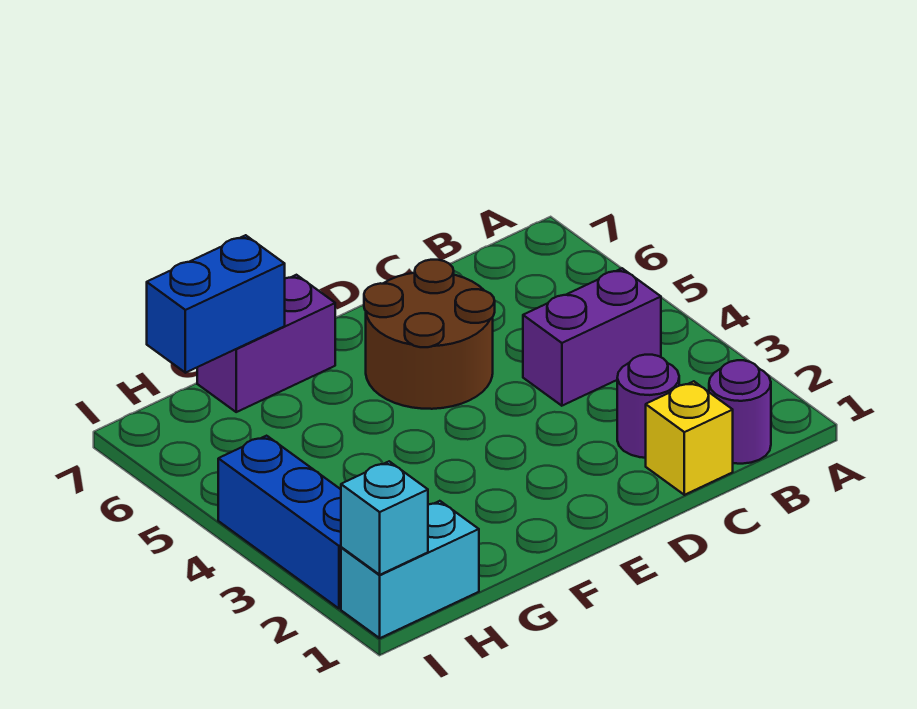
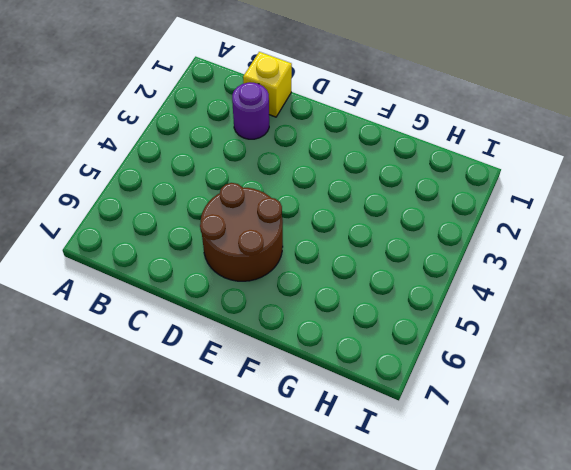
none -> purple round brick B1 level 1
none -> purple brick B4:C4 level 1

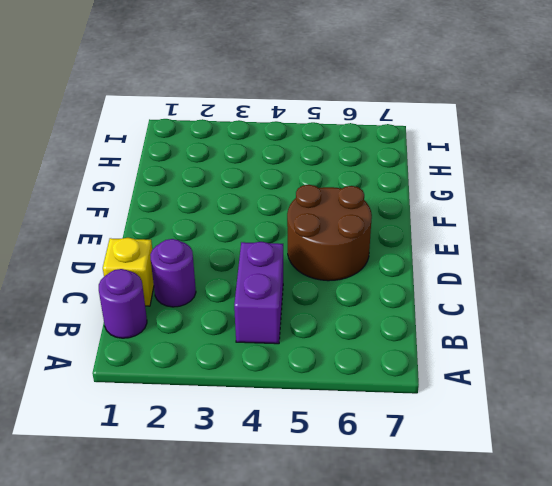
none -> purple brick F7:G7 level 1
none -> cyan brick H1:I1 level 1

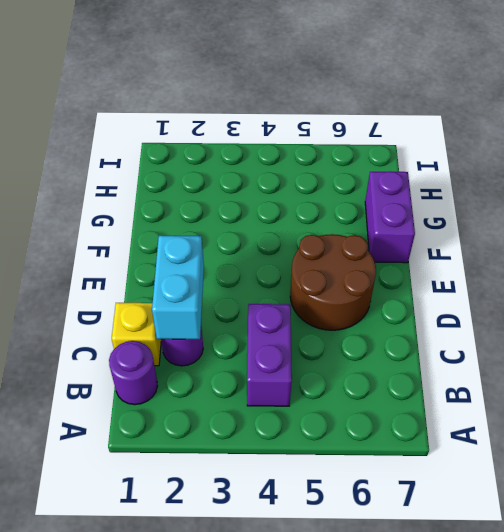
cyan brick C2:D2 level 2 -> cyan brick H1:I1 level 1
none -> blue brick I2:I4 level 1
none -> blue brick G7:H7 level 2

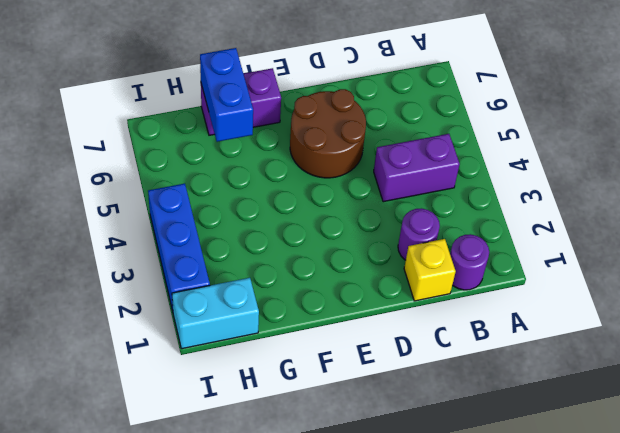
blue brick G6:G7 level 2 -> blue brick G7:H7 level 2
none -> cyan brick I1 level 2

